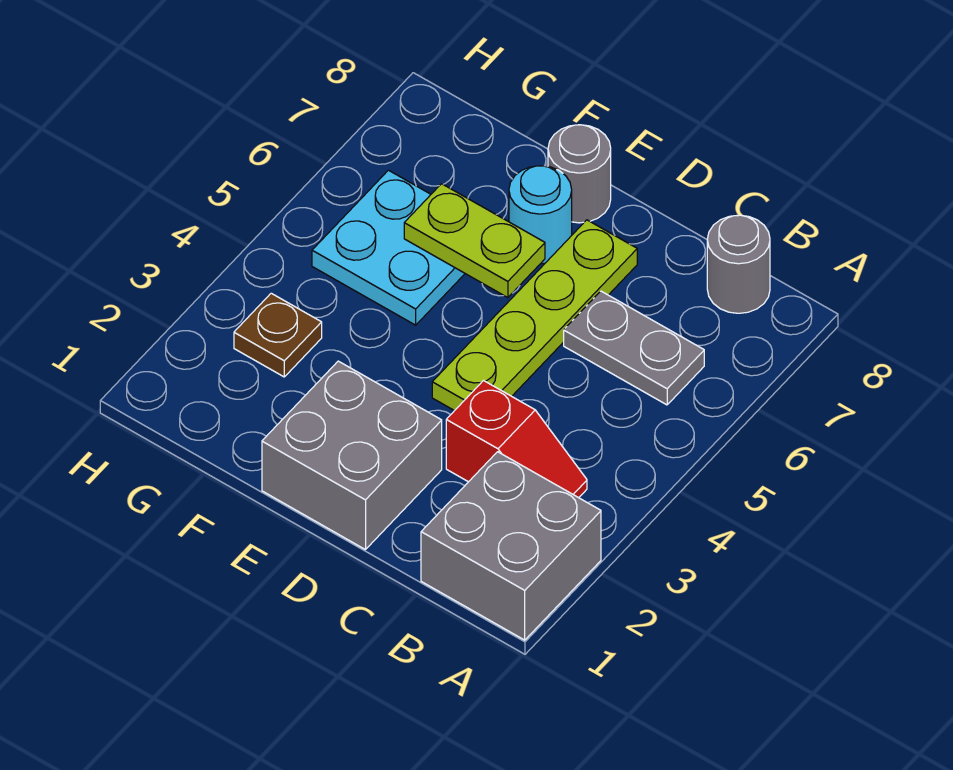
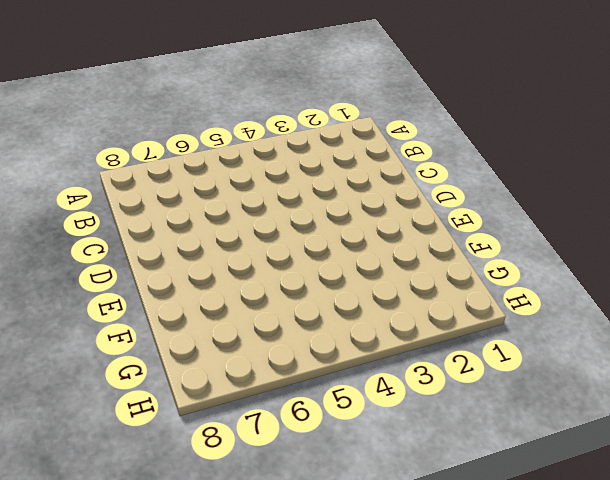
none -> grey brick A1:B2 level 1
none -> red slope B3:C3 level 1 top C

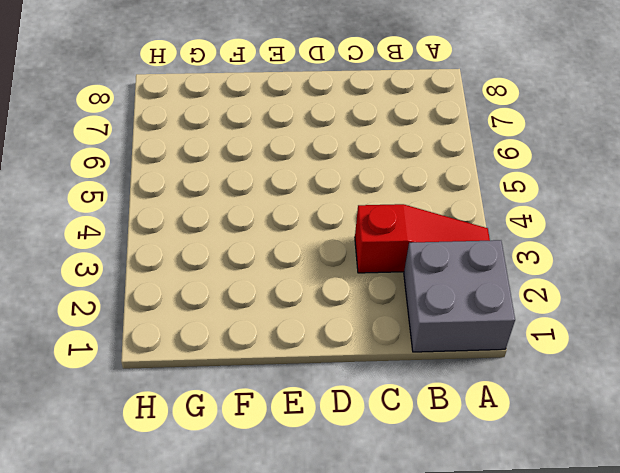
red slope A3:C3 level 1 top C -> red slope B3:C3 level 1 top C
none -> grey plate B6:C6 level 1
none -> grey round brick B8 level 1

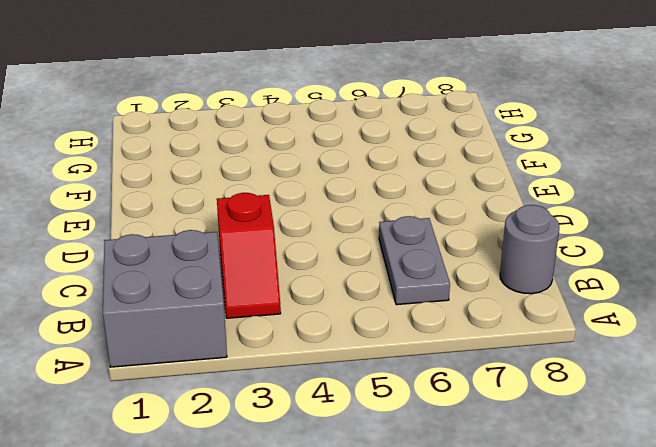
none -> grey brick D1:E2 level 1
none -> lime plate D4:D7 level 1

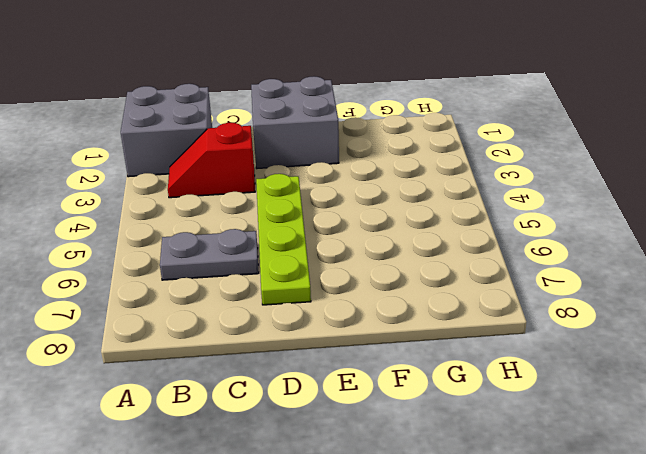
none -> grey round brick B8 level 1
none -> cyan round brick E7 level 1

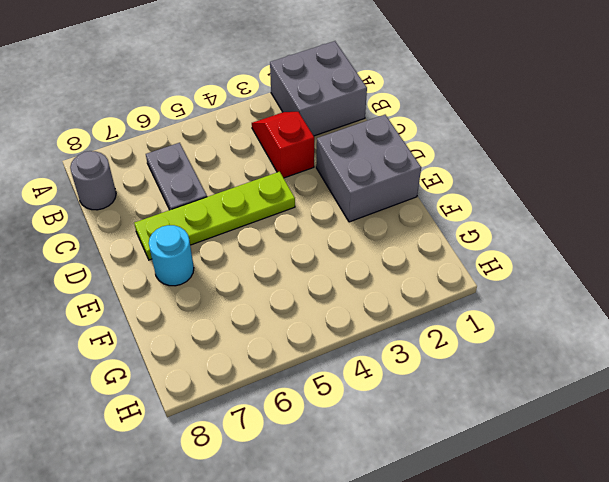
none -> grey round brick E8 level 1
none -> cyan plate F5:G6 level 1

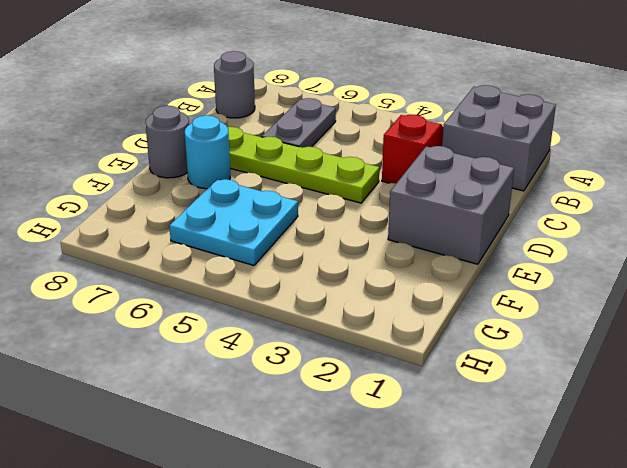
none -> brown plate G3 level 1
none -> lime plate E6:F6 level 2

